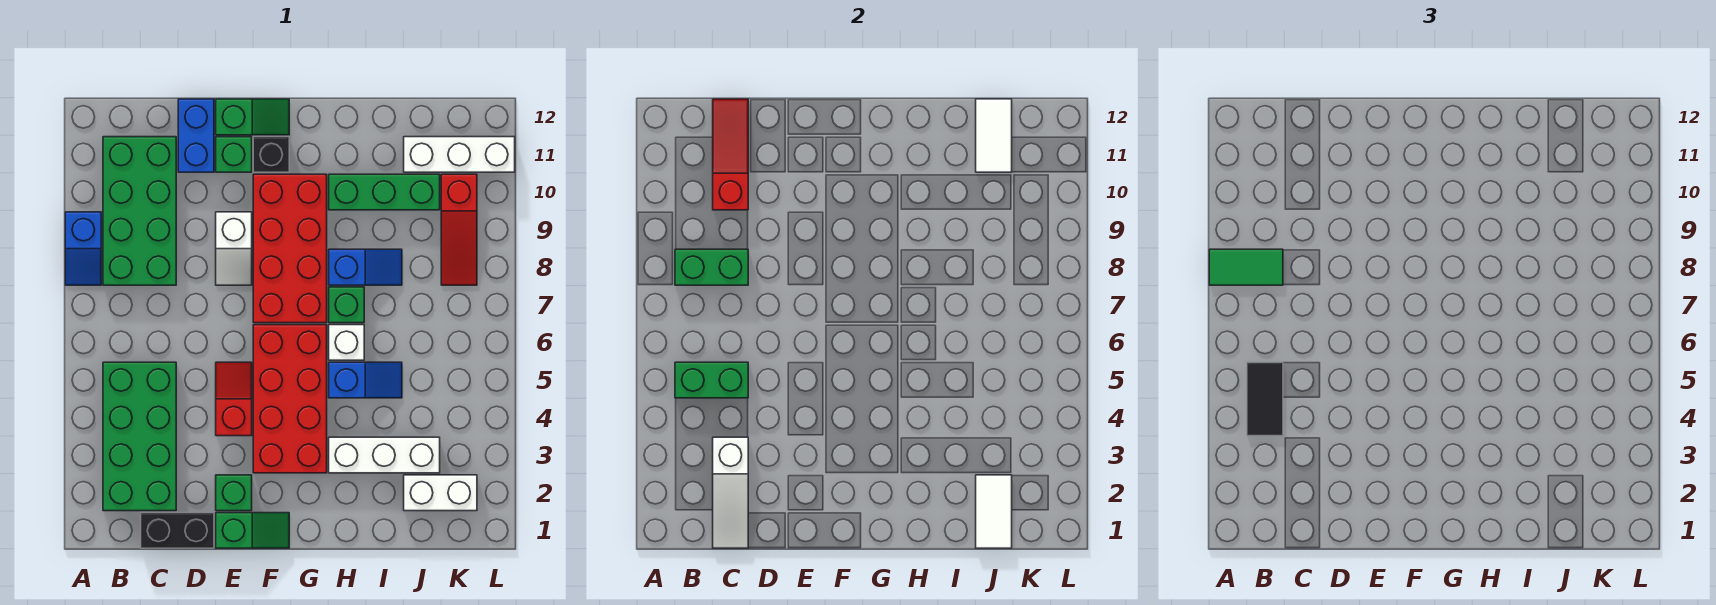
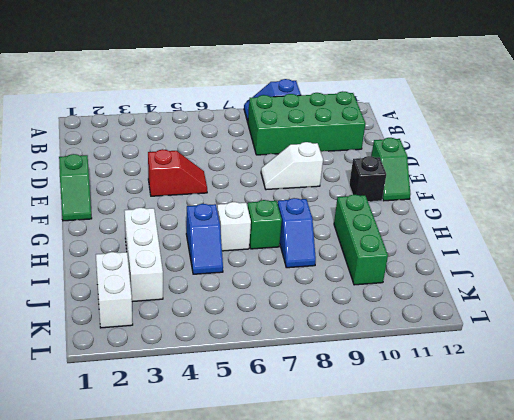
none -> green brick B2:C5 level 1
none -> black brick C1:D1 level 1
none -> blue brick D11:D12 level 1
none -> green brick E2 level 1

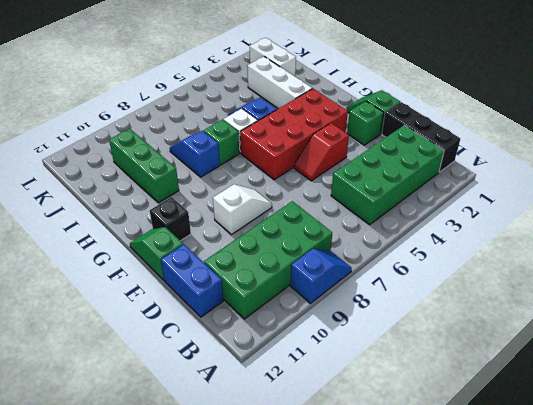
black brick B1:D1 level 1 -> black brick C1:D1 level 1
blue brick C12:D12 level 1 -> blue brick D11:D12 level 1
none -> green brick E11 level 1
none -> red brick F7:G10 level 1
none -> white brick J11:L11 level 1
none -> red slope K8:K10 level 1 top 10

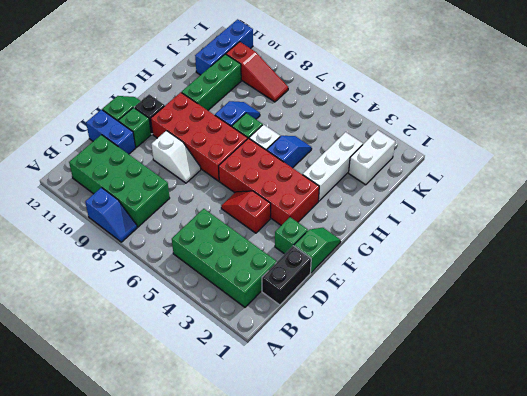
blue brick J11:L11 level 1 -> white brick J11:L11 level 1
none -> green brick B5:C5 level 2
none -> green brick B8:C8 level 2
none -> white slope C1:C3 level 2 top 3
none -> red slope C10:C12 level 2 top 10

